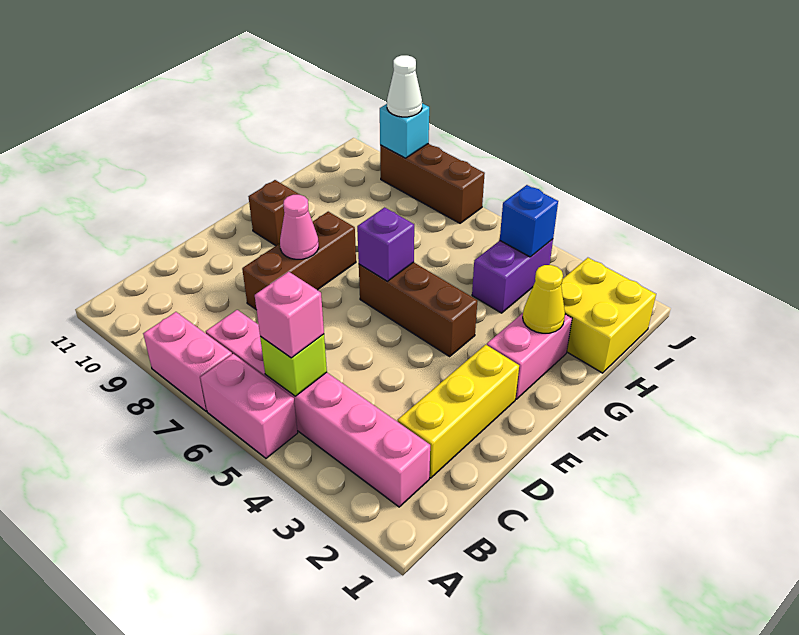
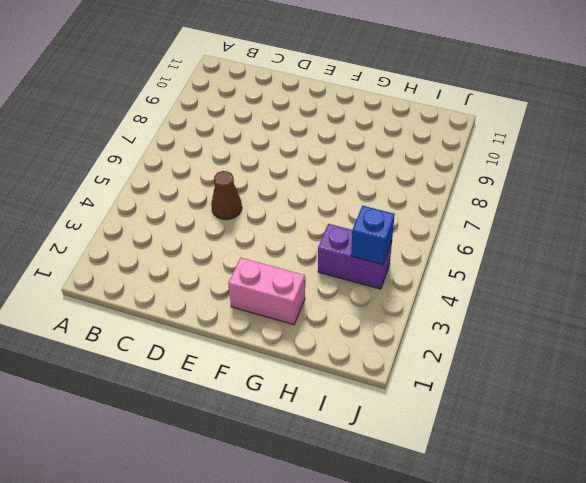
brown cone D5 level 1 -> none
none -> pink brick A5:A6 level 1
none -> pink brick A7:A8 level 1
none -> pink brick B2:B7 level 1

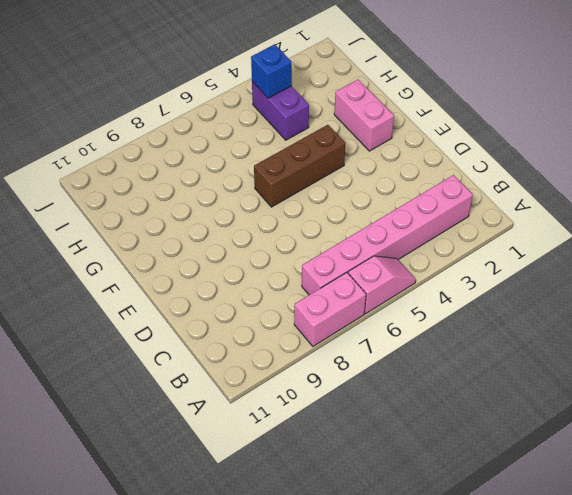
pink slope A5:A6 level 1 top 6 -> pink brick A5:A6 level 1
none -> yellow brick C2:E2 level 1
none -> brown brick D8:F8 level 1
none -> brown brick F10 level 1

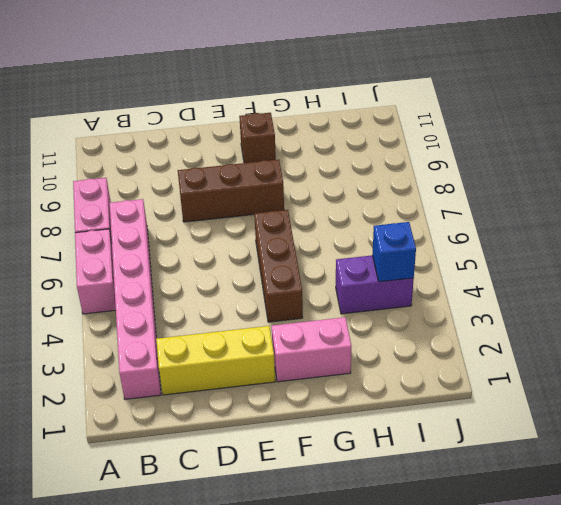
none -> yellow brick H1:I2 level 1
none -> brown brick J7:J9 level 1
none -> lime brick B5 level 2

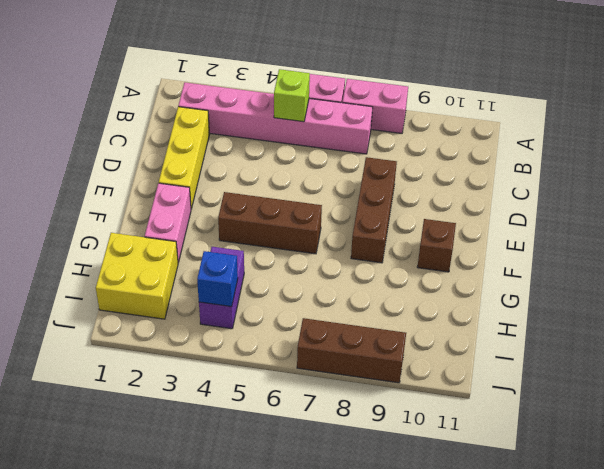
none -> pink cone E8 level 2
none -> purple brick F6 level 2
none -> yellow cone G2 level 2

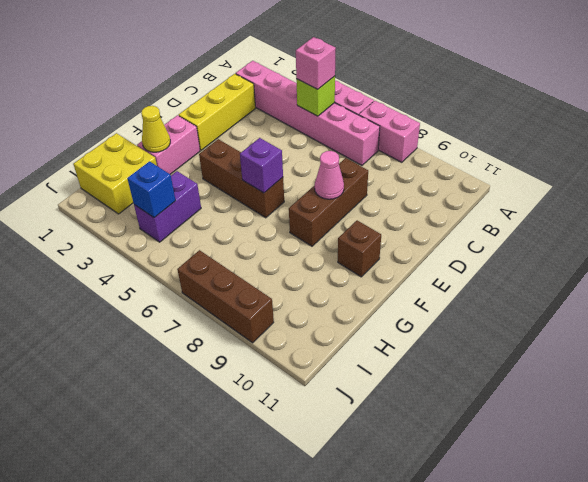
none -> cyan brick J9 level 2
none -> white cone J9 level 3

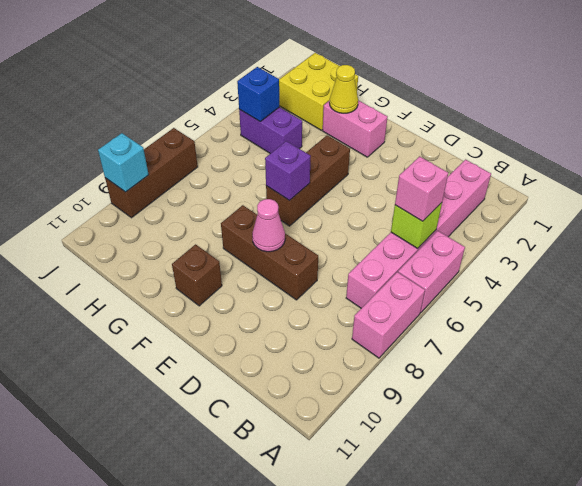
none -> yellow brick C2:E2 level 1
none -> white cone J9 level 3

